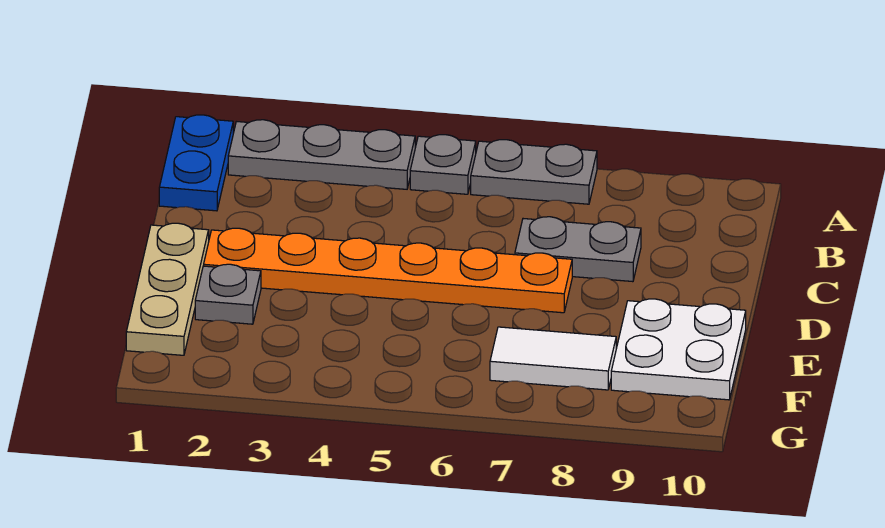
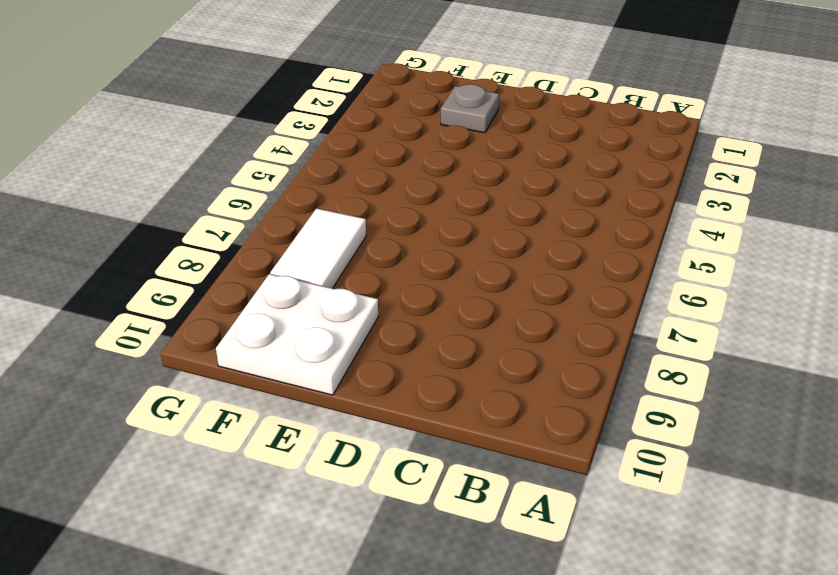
none -> blue plate A1:B1 level 1
none -> grey plate A2:A4 level 1

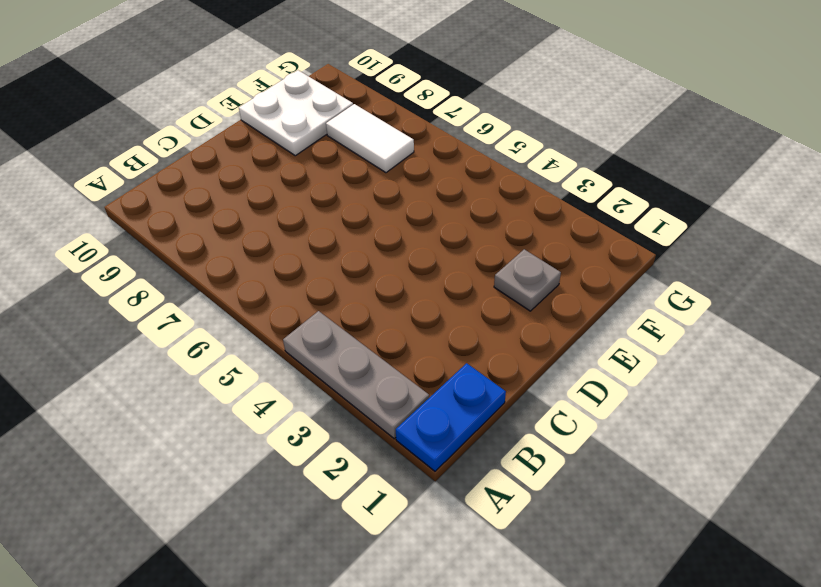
none -> grey plate A5 level 1
none -> grey plate A6:A7 level 1

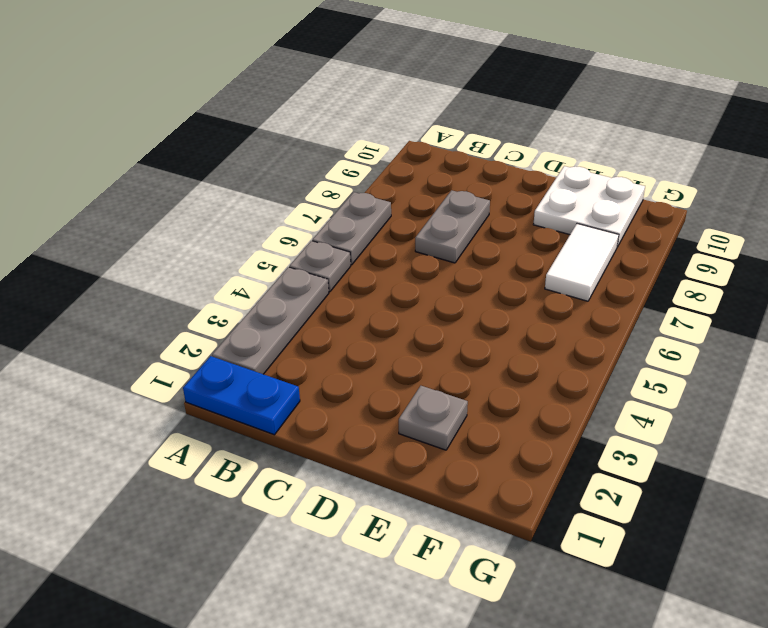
none -> tan plate D1:F1 level 1
none -> orange plate D2:D7 level 1

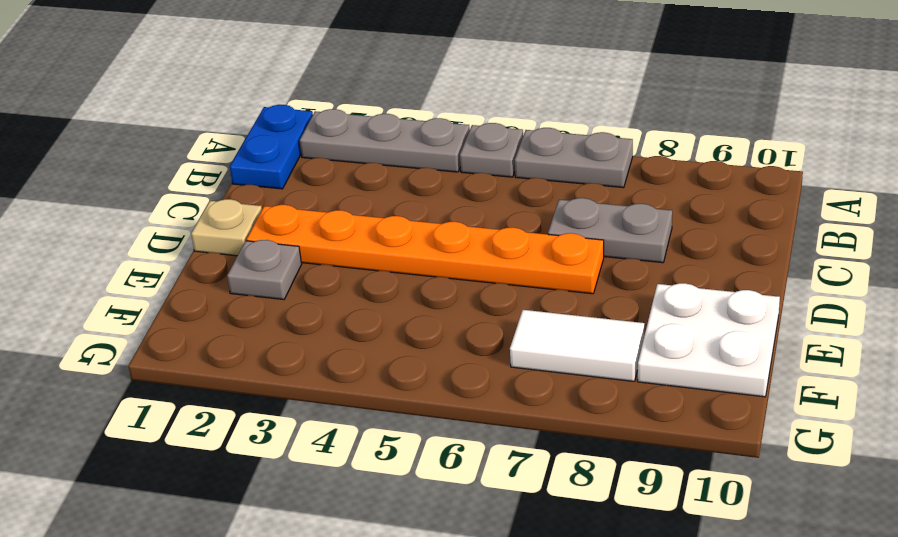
tan plate D1 level 1 -> tan plate D1:F1 level 1

